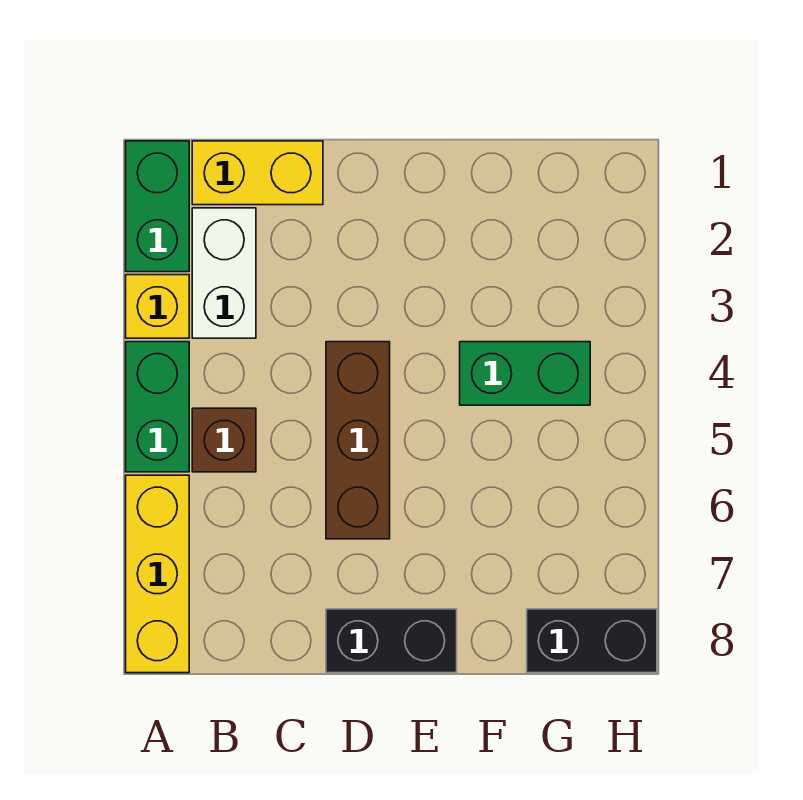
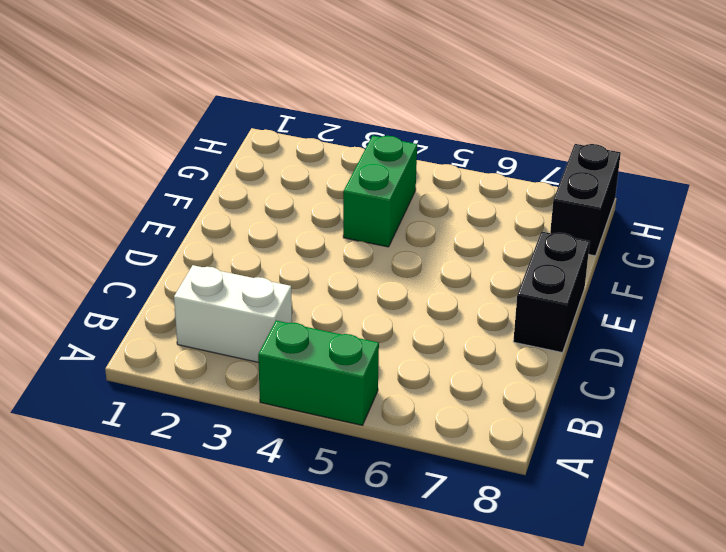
none -> green brick A1:A2 level 1
none -> yellow brick A3 level 1

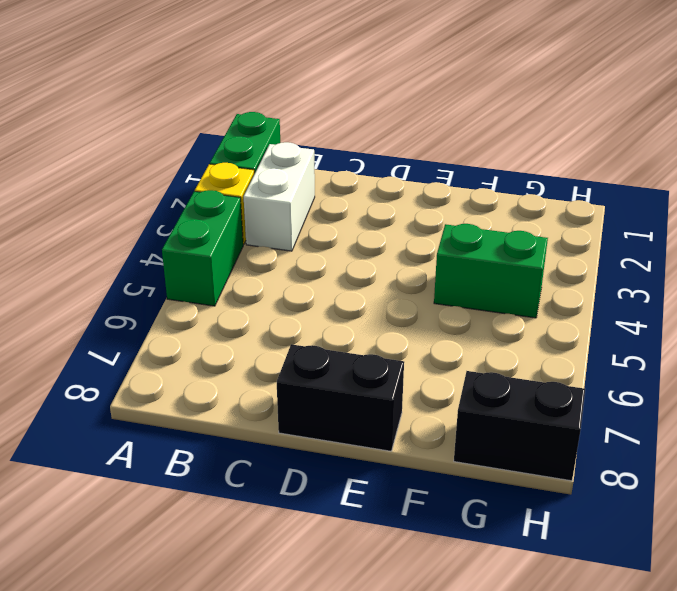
none -> yellow brick A6:A8 level 1
none -> yellow brick B1:C1 level 1

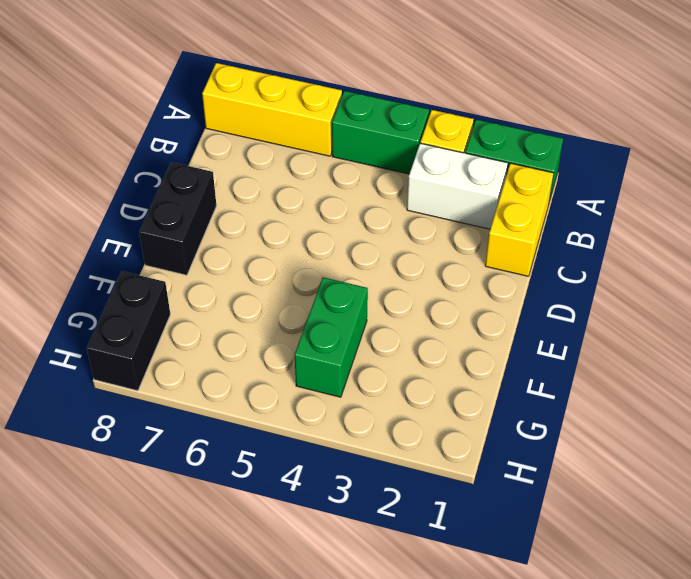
none -> brown brick B5 level 1
none -> brown brick D4:D6 level 1

